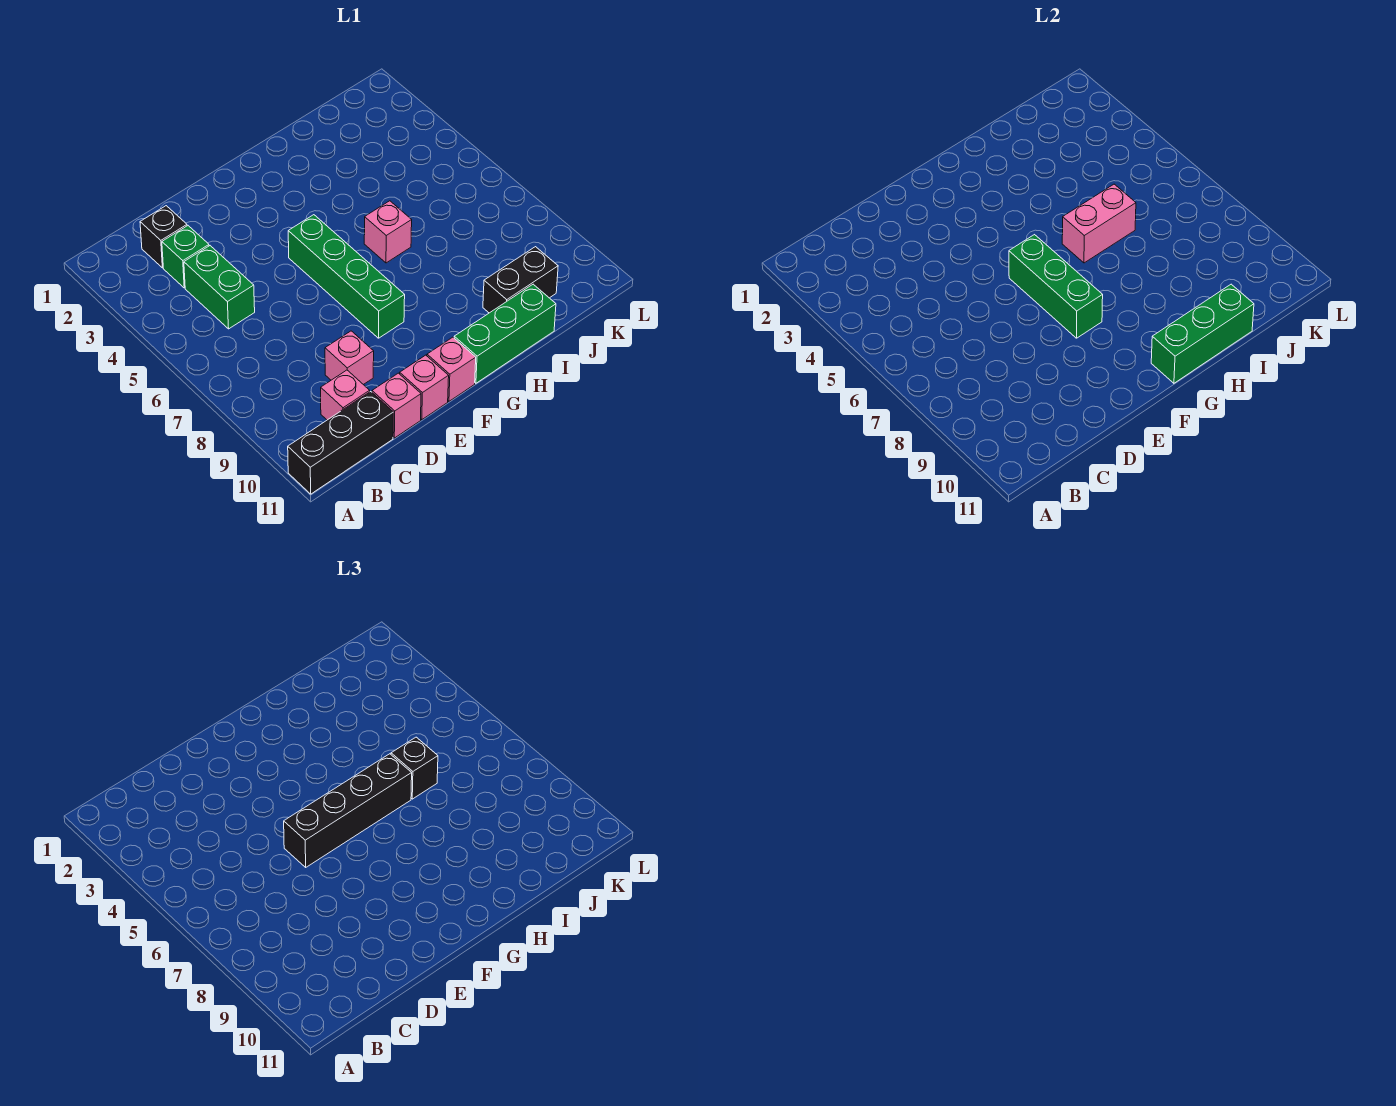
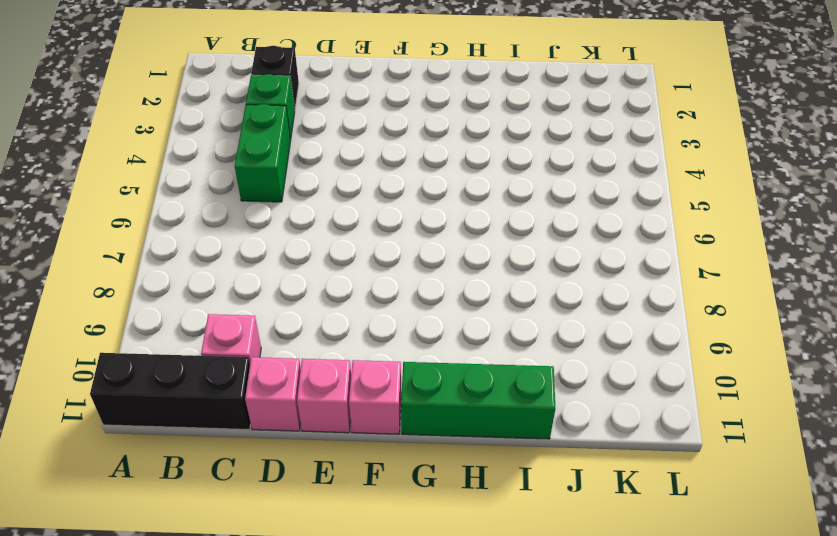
none -> pink brick D9 level 1
none -> green brick F5:F8 level 1
none -> pink brick H6 level 1

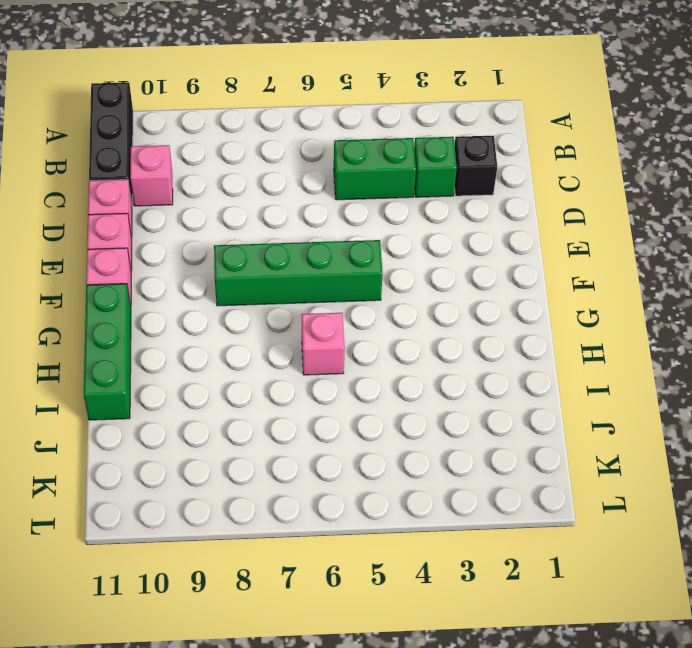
none -> pink brick D9 level 1
none -> black brick I10:J10 level 1
none -> green brick F6:F8 level 2

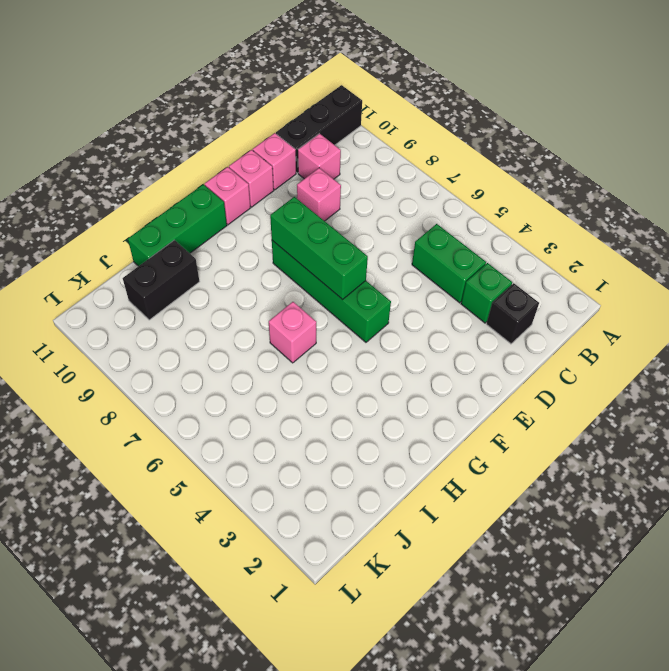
none -> green brick G11:I11 level 2
none -> pink brick H6:I6 level 2
none -> black brick E6:H6 level 3

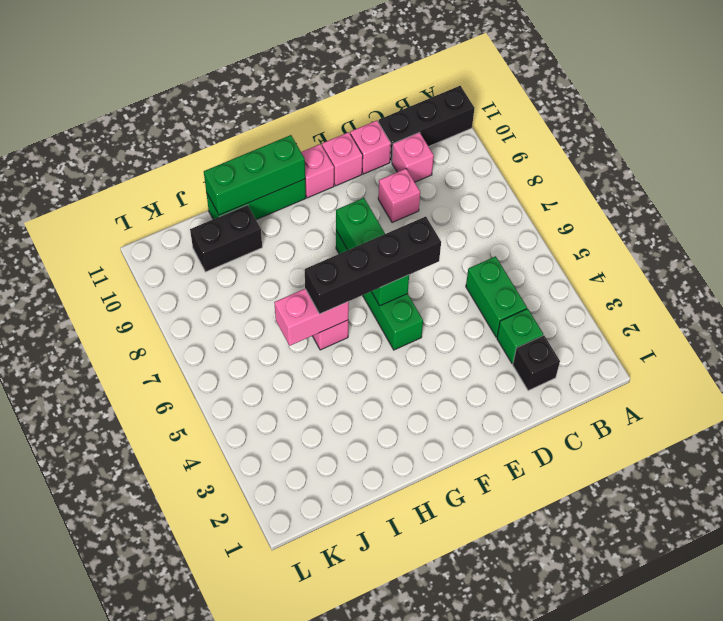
none -> black brick I6 level 3

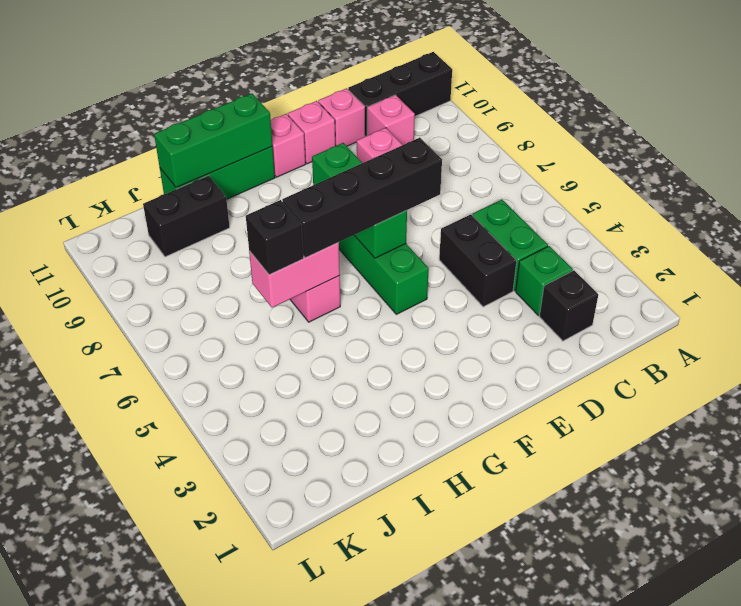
black brick D4:D5 level 1 -> none

